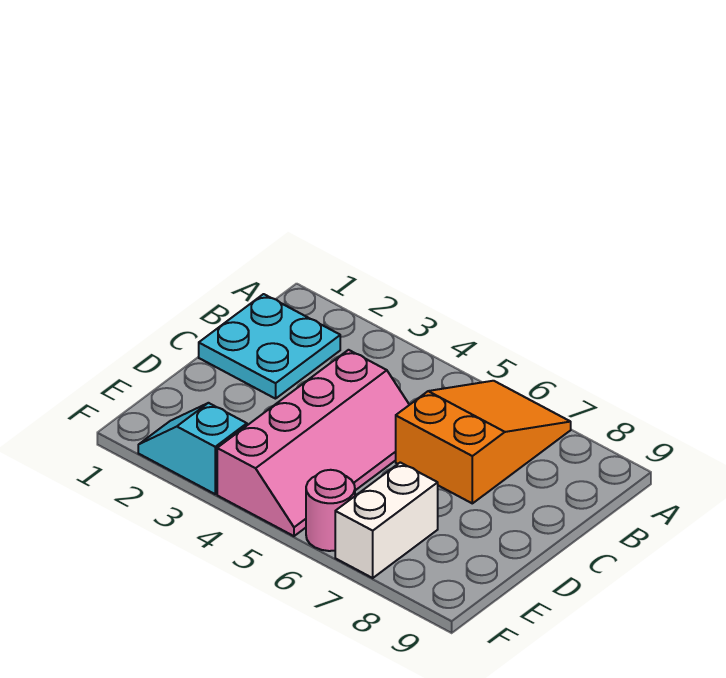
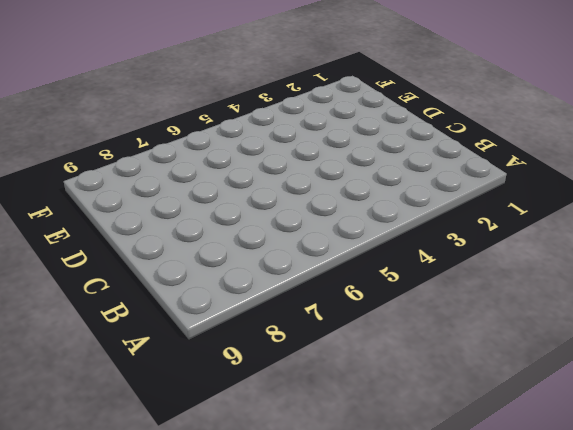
none -> orange slope A6:C7 level 1 top C
none -> cyan plate B1:C2 level 1

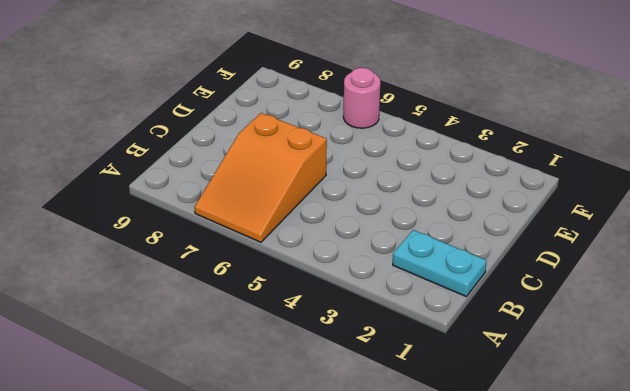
cyan plate B1:B2 level 1 -> cyan plate B1:C2 level 1
none -> pink slope C4:F5 level 1 top 4
none -> white brick E7:F7 level 1

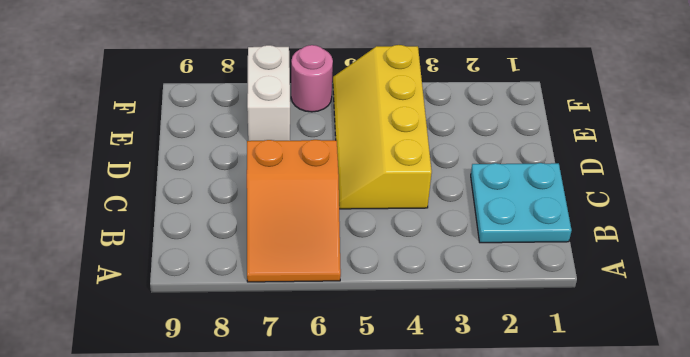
yellow slope C4:F5 level 1 top 4 -> pink slope C4:F5 level 1 top 4
none -> cyan slope F2:F3 level 1 top 3

